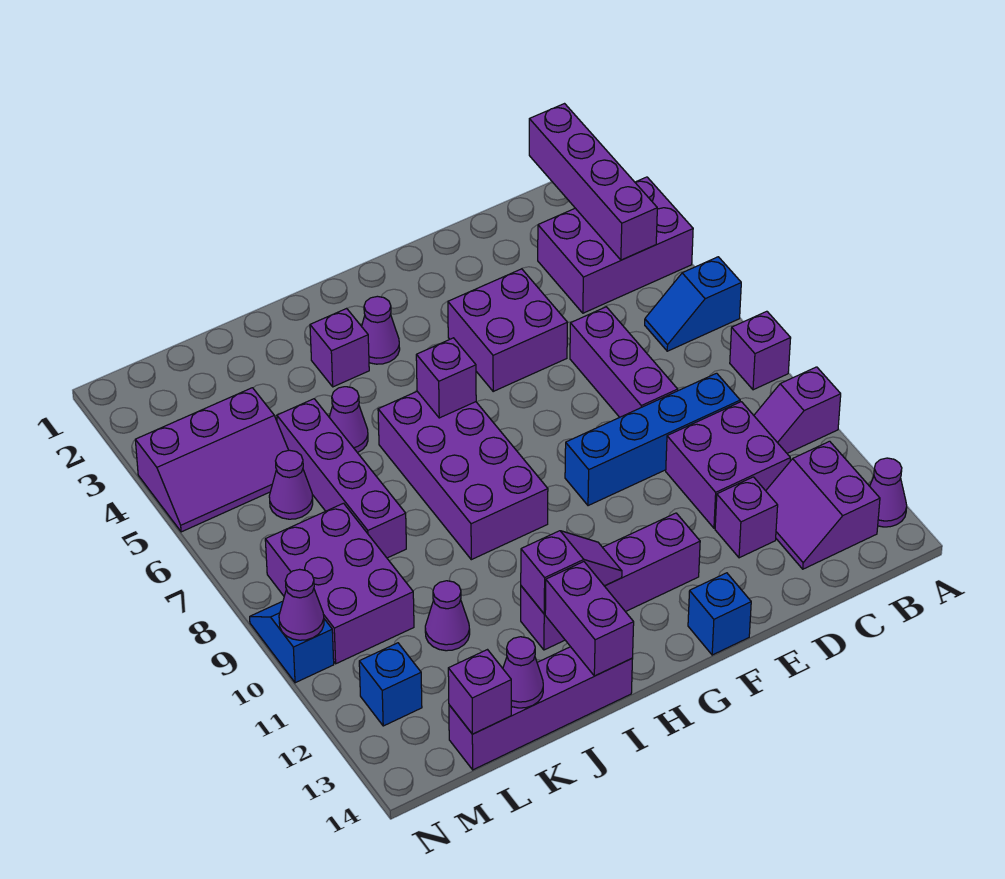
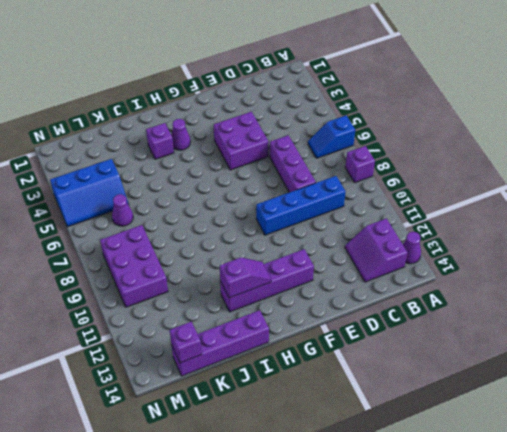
blue slope L4:N5 level 1 top 4 -> purple slope L4:N5 level 1 top 4
none -> purple brick A3:C4 level 1
none -> purple slope A10:B10 level 1 top A
none -> purple brick C10:D11 level 1
none -> purple brick D12 level 1

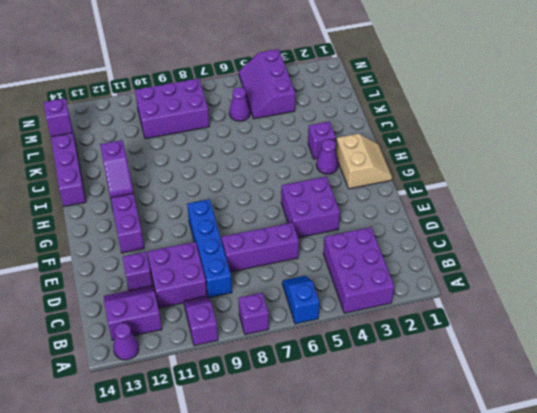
tan slope G1:H2 level 1 top 2 -> none
none -> blue brick F14 level 1
none -> purple brick H6:I9 level 1
none -> purple cone J5 level 1
none -> purple brick K5:K8 level 1

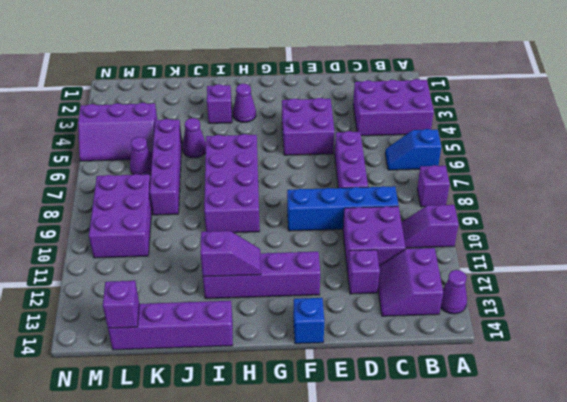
none -> purple cone K11 level 1
none -> blue brick M12 level 1
none -> blue slope N9:N10 level 1 top 10
none -> purple brick B1:B4 level 2

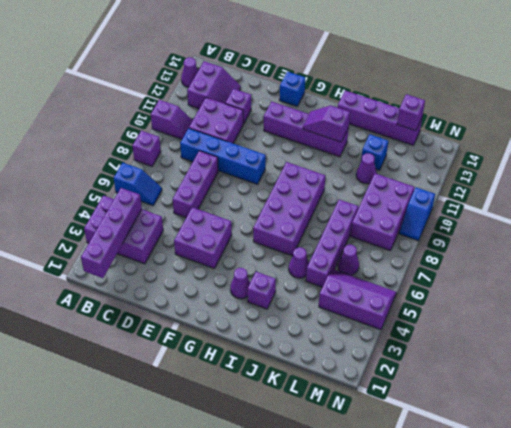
blue brick K12 level 1 -> blue brick M12 level 1
none -> purple brick H6 level 2
none -> purple brick I13:I14 level 2
none -> purple cone K14 level 2
none -> purple cone N10 level 2

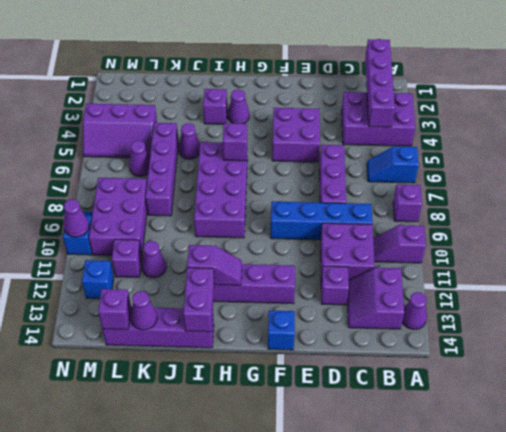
purple brick L11 level 1 -> none

